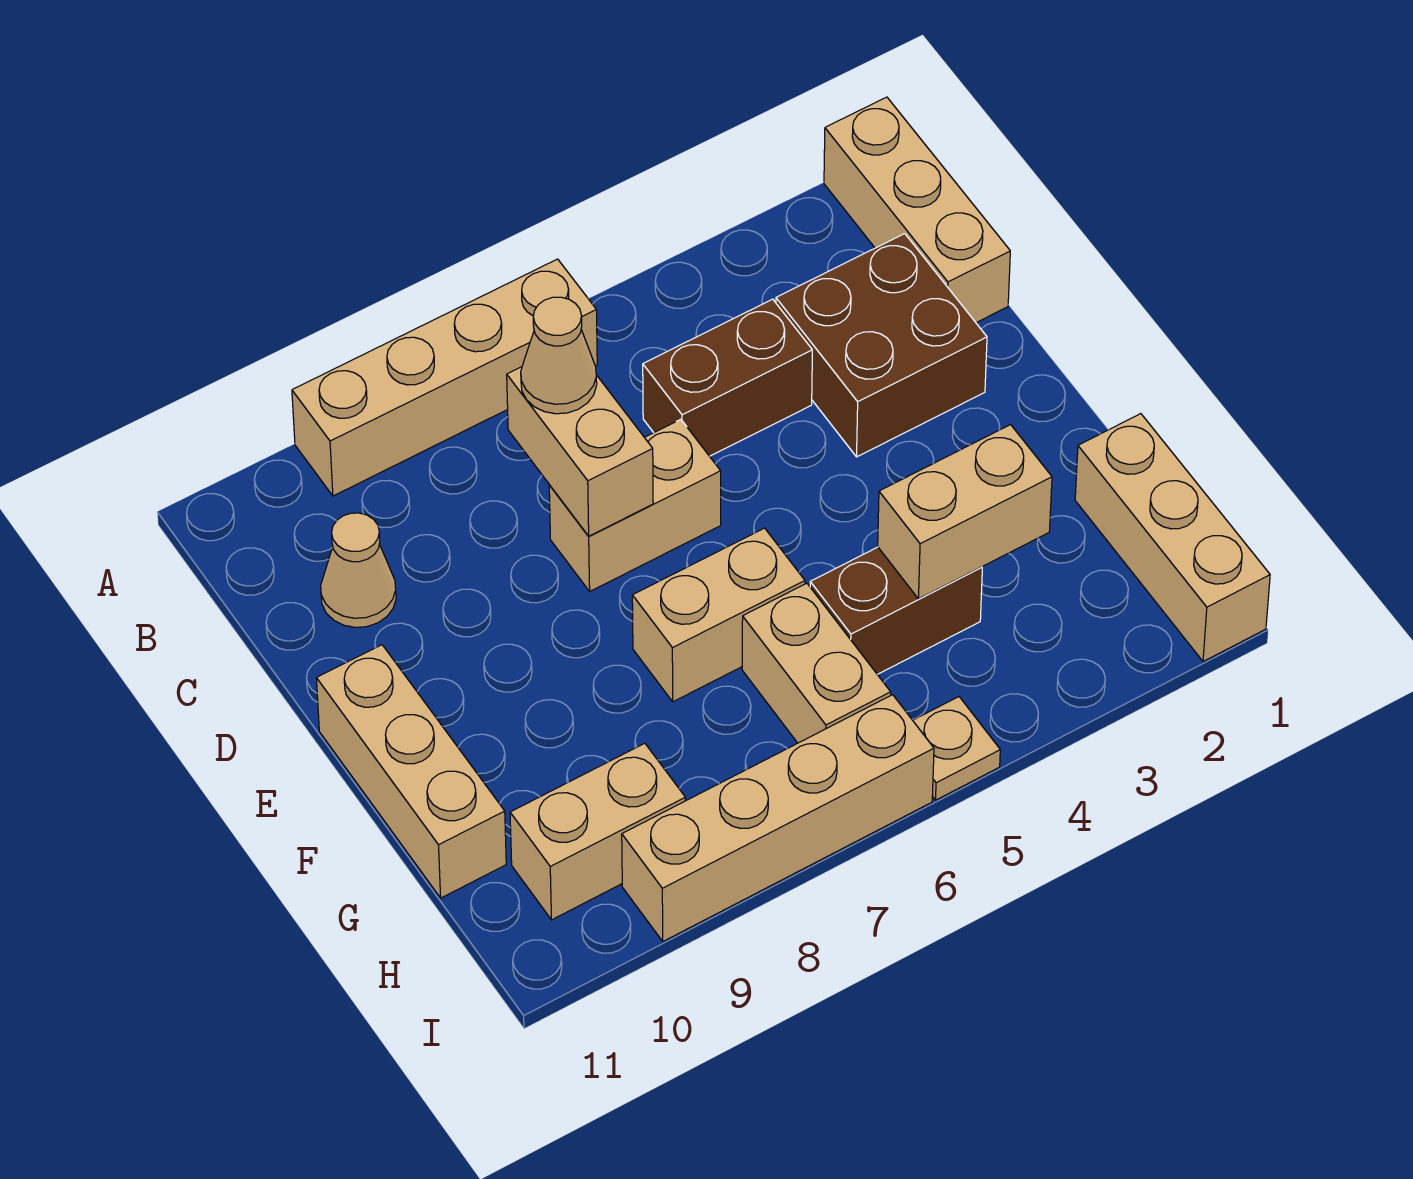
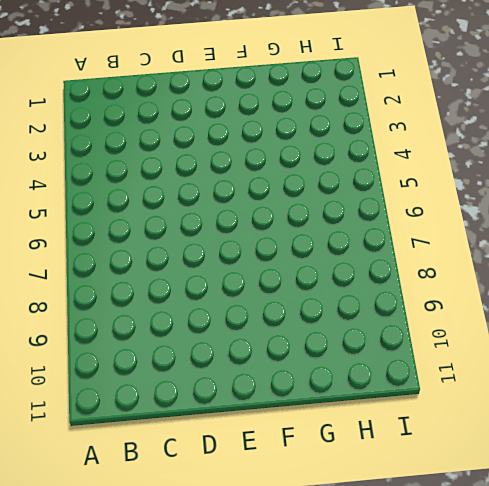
none -> tan brick A1:C1 level 1
none -> tan brick A6:A9 level 1
none -> brown brick C2:D3 level 1

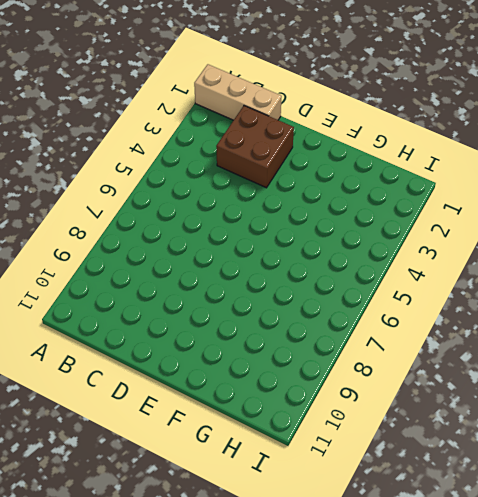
none -> tan brick A6:A9 level 1
none -> brown brick C4:C5 level 1
none -> tan cone C10 level 1

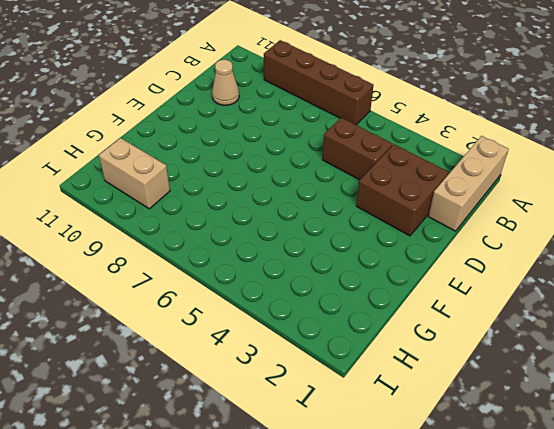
brown brick A6:A9 level 1 -> tan brick A6:A9 level 1
none -> tan brick D6:D7 level 1
none -> tan brick E11:G11 level 1
none -> tan brick F6:F7 level 1

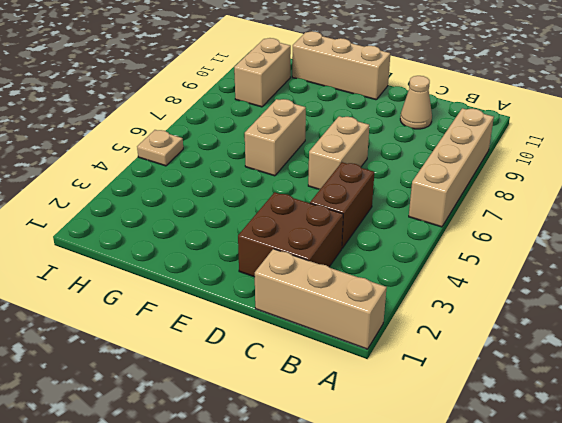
none -> tan brick G1:I1 level 1
none -> brown brick G4:G5 level 1
none -> tan brick G6:H6 level 1

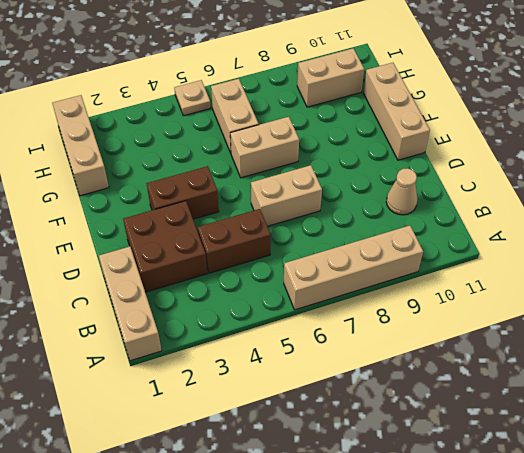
brown brick E3:E4 level 1 -> brown brick G4:G5 level 1
none -> tan brick I6:I9 level 1
none -> tan brick C7:D7 level 2
none -> tan brick G3:G4 level 2

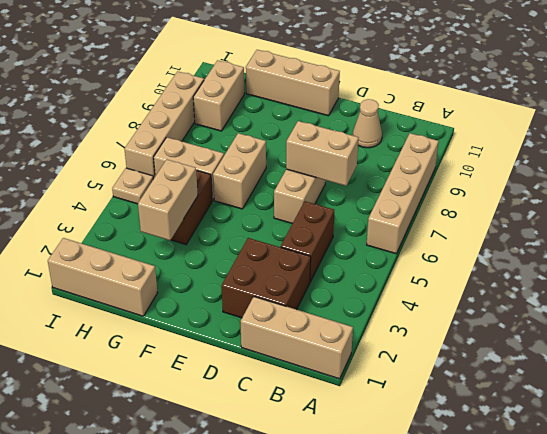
none -> tan cone C7 level 3

